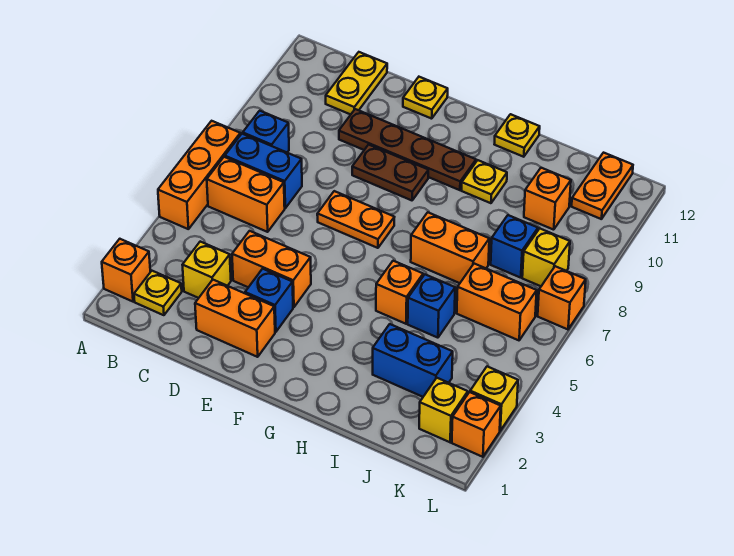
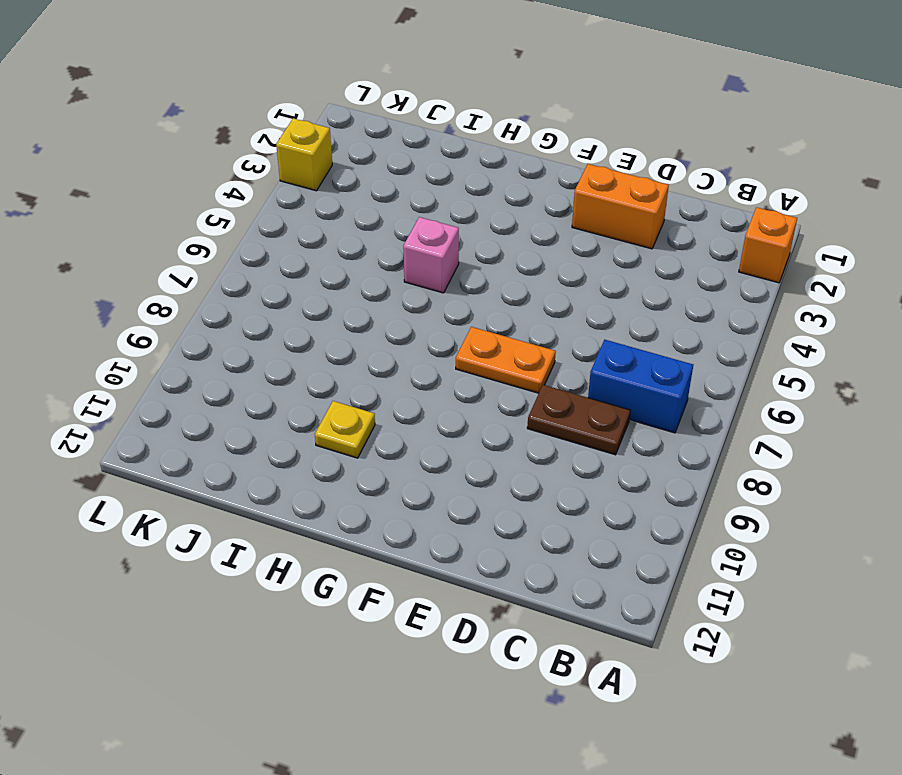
brown plate C8:D8 level 1 -> brown plate E9:F9 level 1
pink brick H5 level 1 -> orange brick H5 level 1
none -> orange brick A5:A7 level 1
none -> yellow plate B2 level 1
none -> orange brick B6:C6 level 1
none -> blue brick B8 level 1

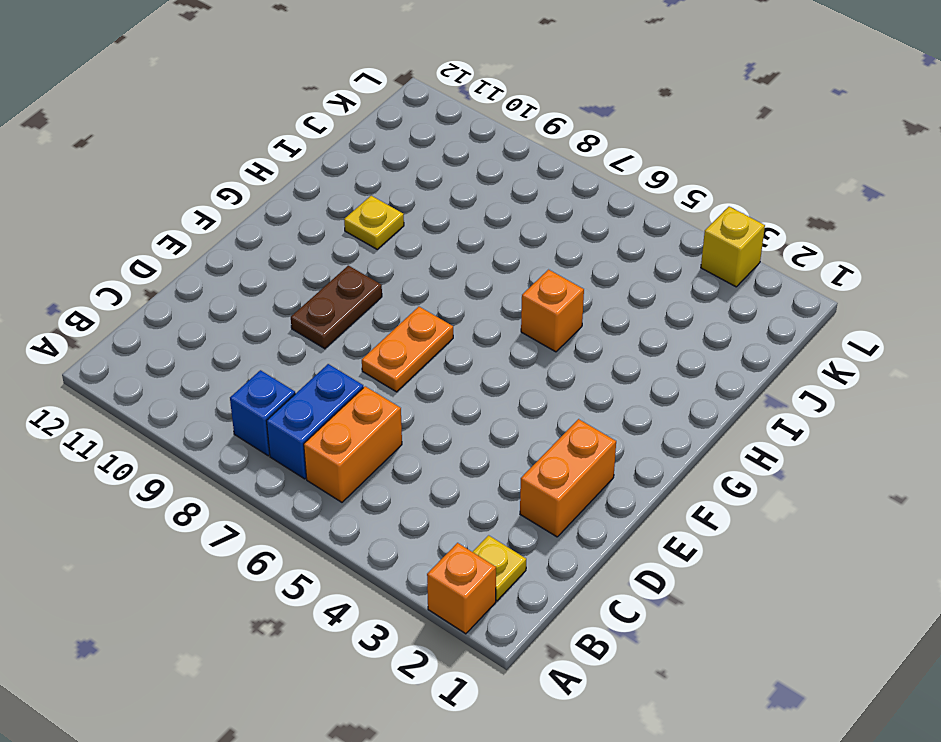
none -> orange brick A5:A7 level 1
none -> yellow brick C3 level 1
none -> yellow plate C11:C12 level 1
none -> orange brick D4:E4 level 1

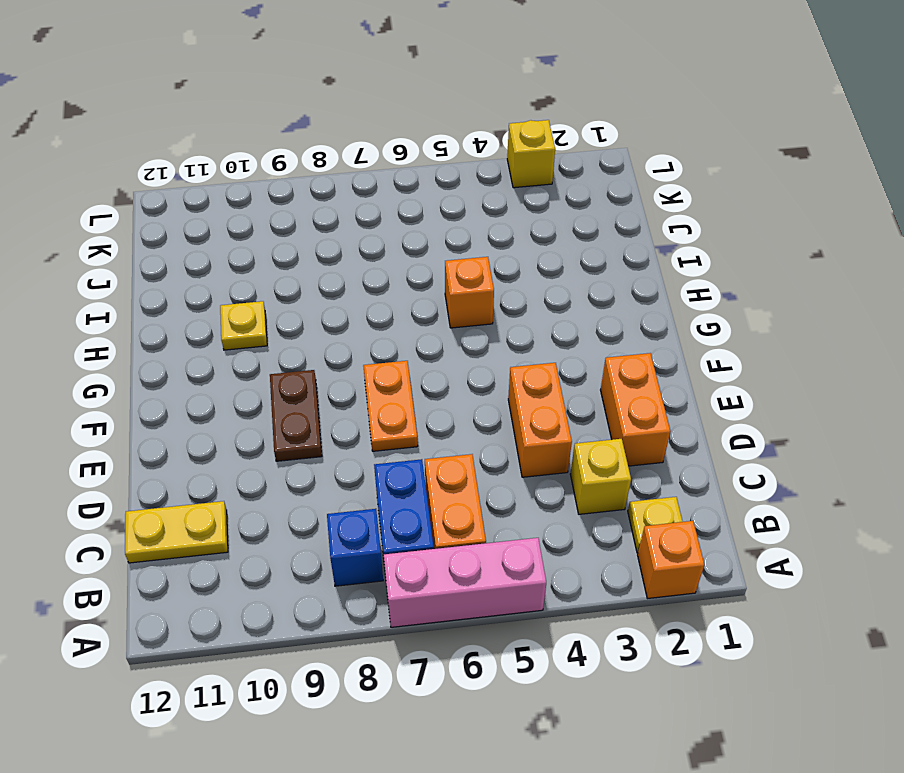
pink brick A5:A7 level 1 -> orange brick A5:A7 level 1
none -> brown plate D10:G10 level 1
none -> blue brick E3 level 1
none -> yellow plate E12 level 1
none -> orange brick H7:I7 level 1

